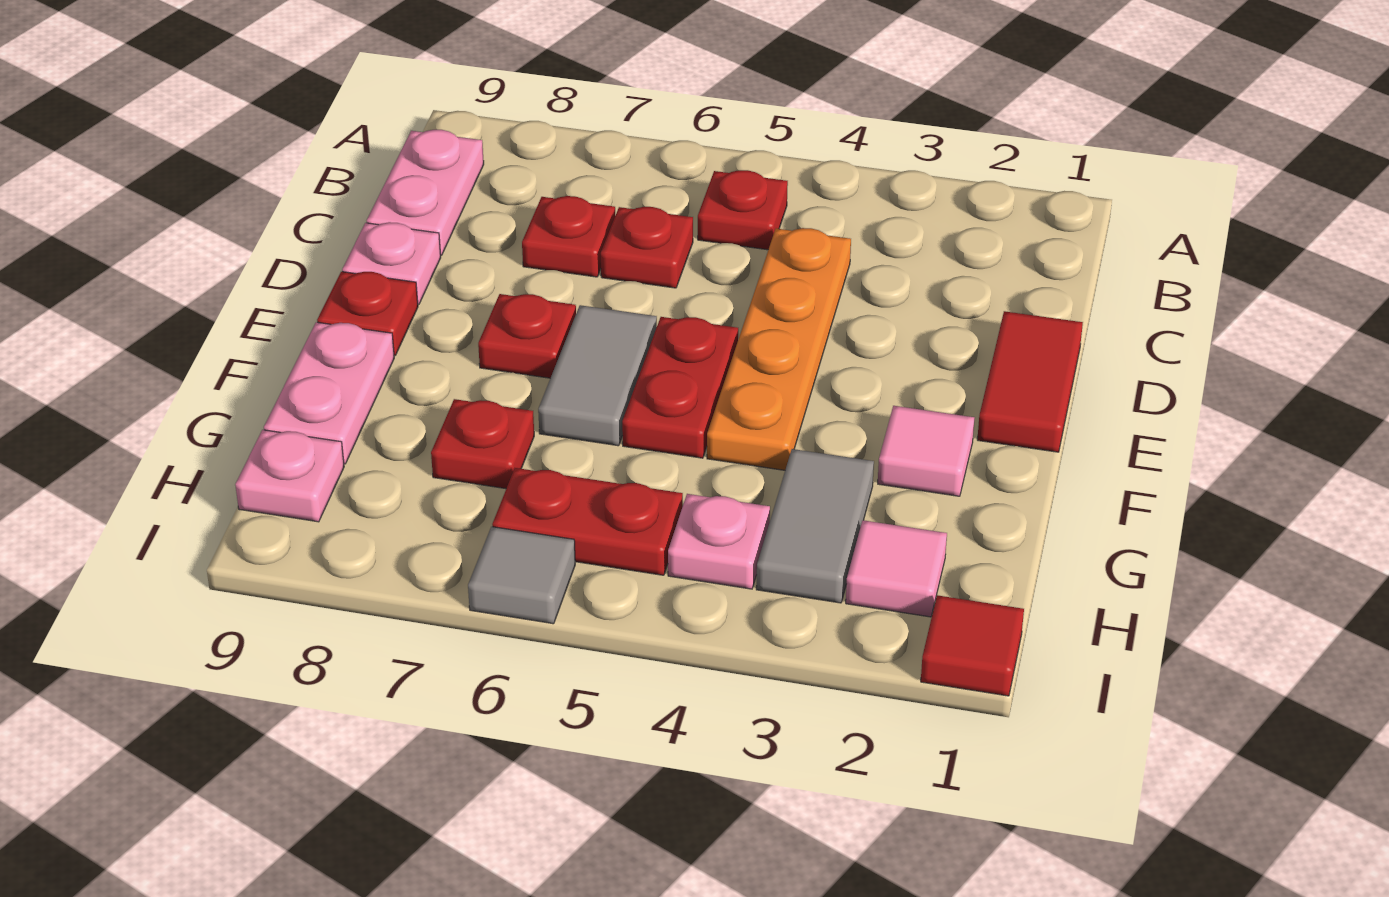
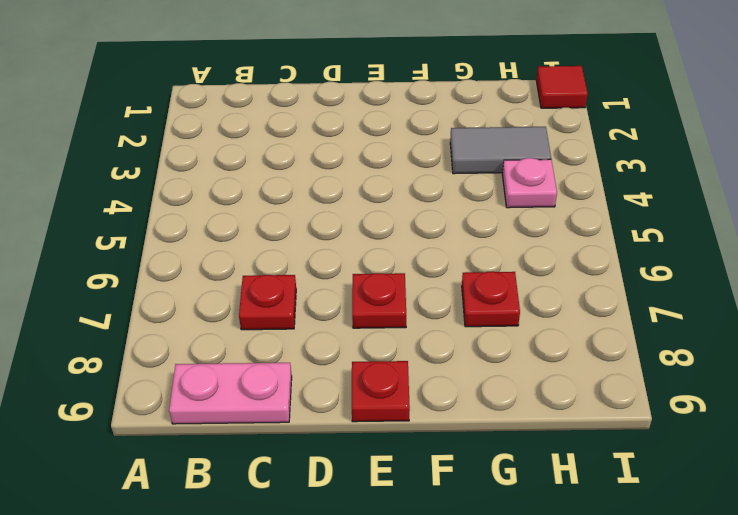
none -> red plate B5 level 1
none -> orange plate C4:F4 level 1
none -> red plate C6 level 1

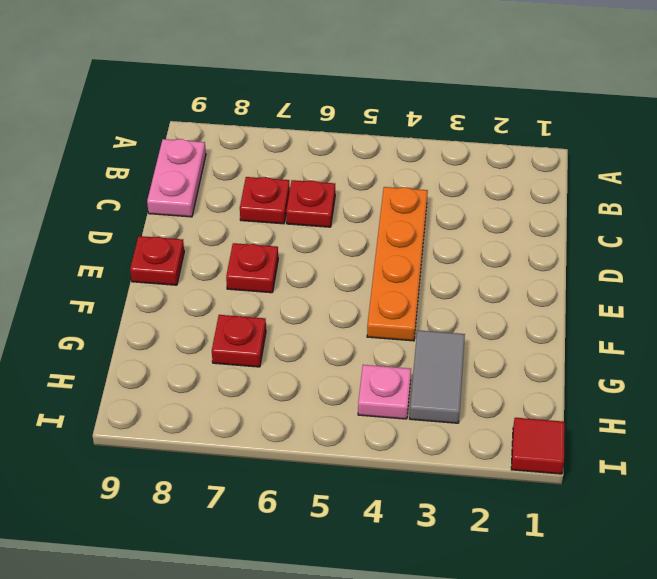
none -> red plate B5 level 1
none -> red tile D1:E1 level 1
none -> pink plate D9 level 1

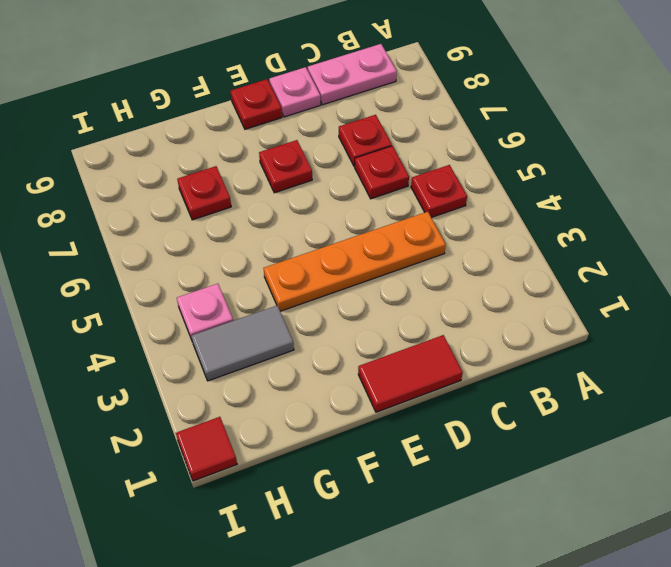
none -> red plate E5:F5 level 1
none -> grey tile E6:F6 level 1
none -> pink tile F2 level 1

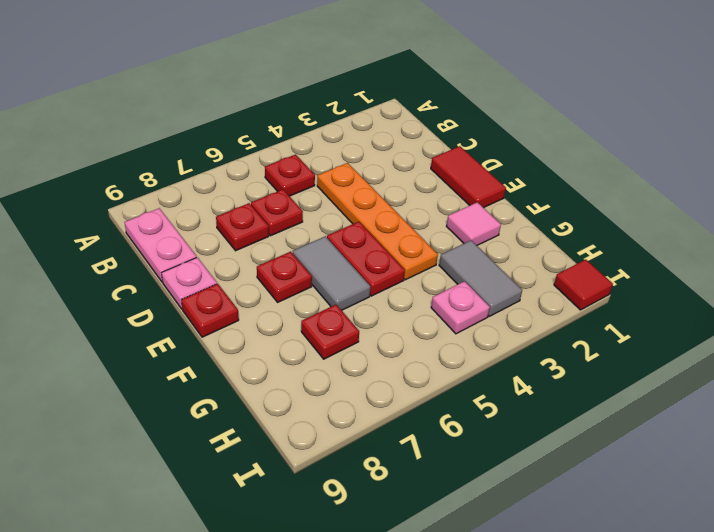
none -> pink plate F9:G9 level 1
none -> pink tile H2 level 1
none -> red plate H5:H6 level 1

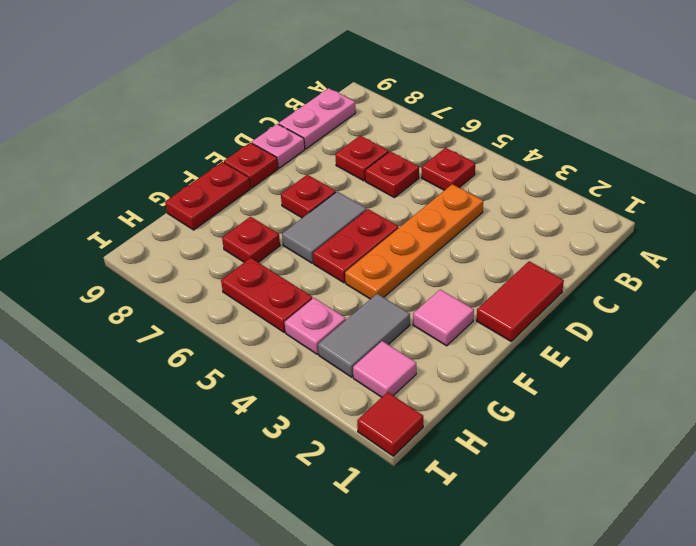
red plate F9:G9 level 1 -> pink plate F9:G9 level 1
none -> pink plate H9 level 1
none -> grey tile I6 level 1

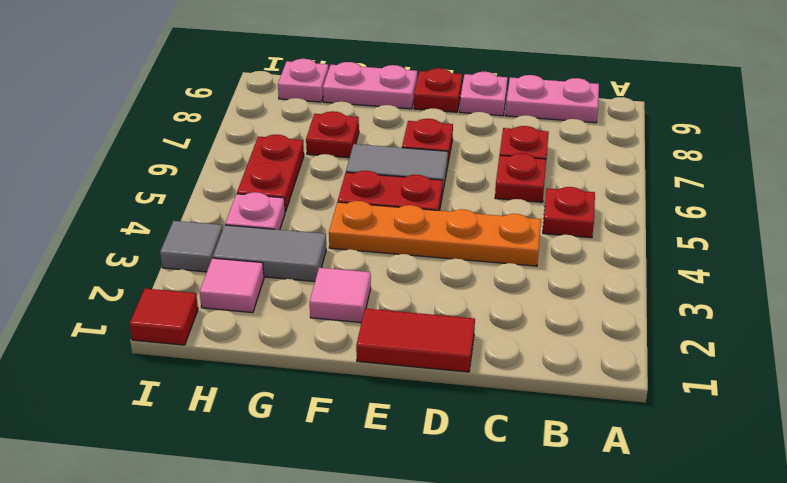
grey tile I3 level 1 -> grey tile I6 level 1

